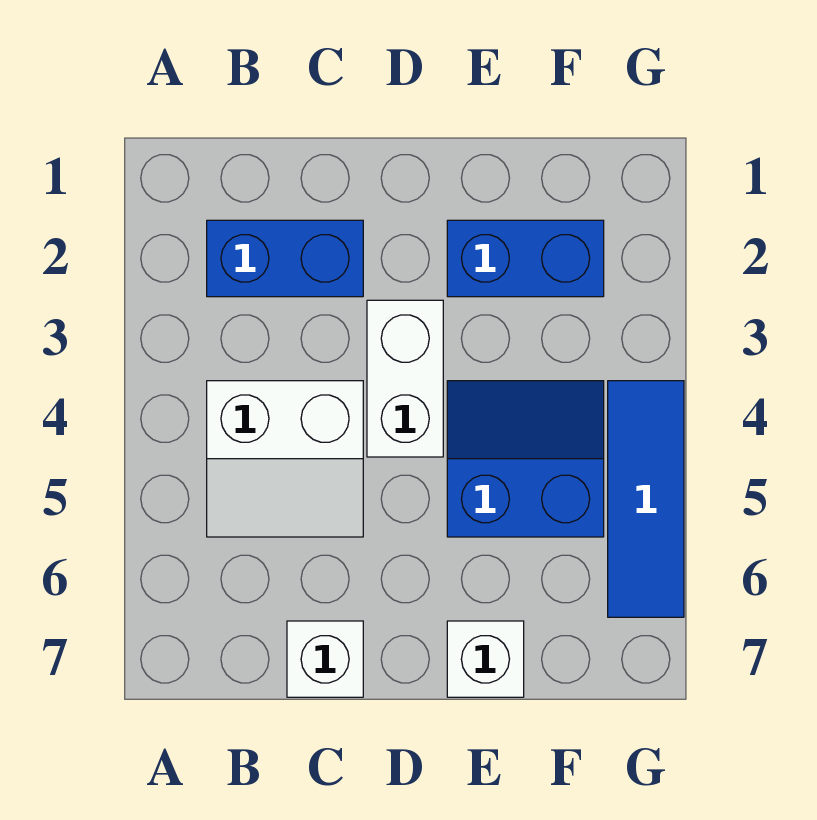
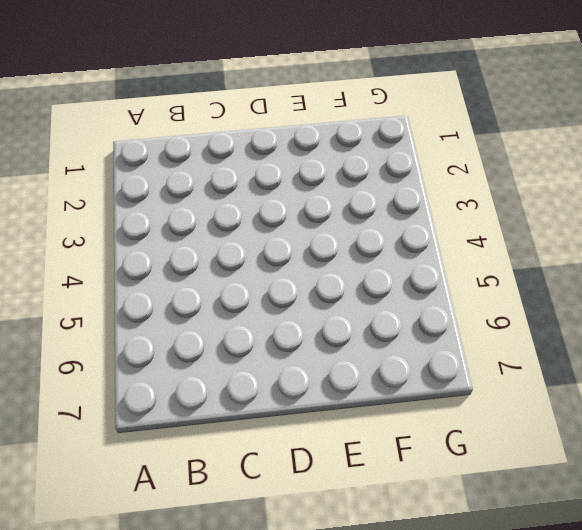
none -> blue brick B2:C2 level 1
none -> white slope B4:C5 level 1 top 4

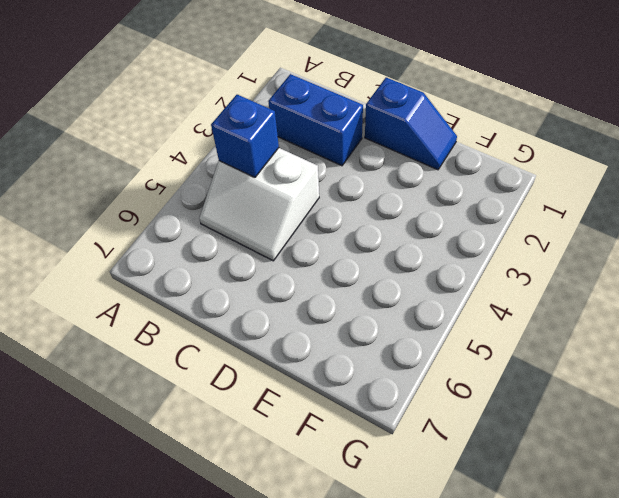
blue brick B4 level 2 -> none
blue slope D1:E1 level 1 top D -> none
none -> white brick C7 level 1
none -> white brick D3:D4 level 1

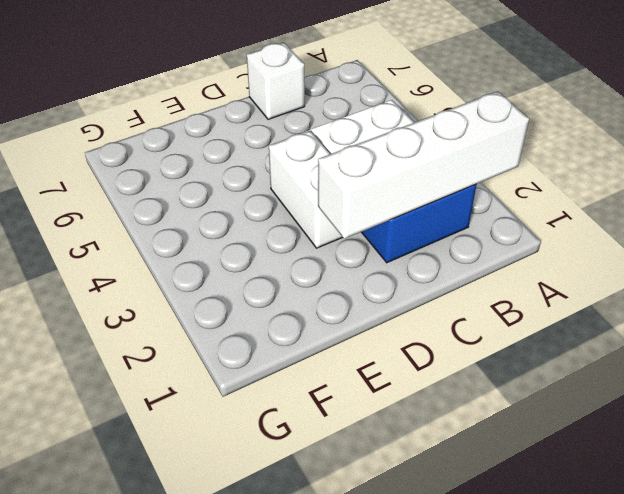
white brick A2:D2 level 2 -> none
none -> blue brick E2:F2 level 1
none -> blue slope E4:F5 level 1 top 5

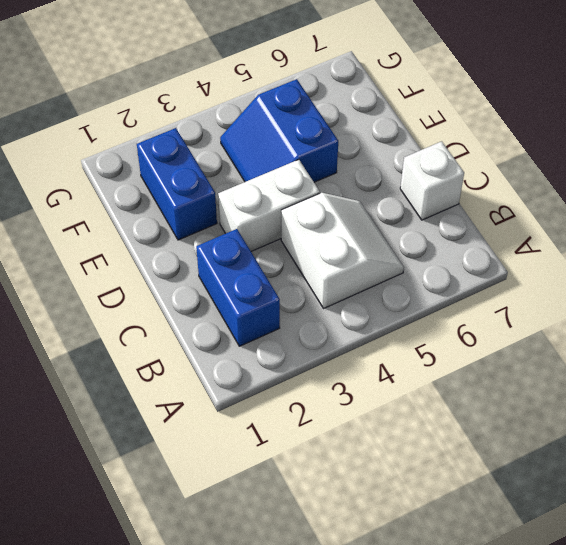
none -> white brick E7 level 1
none -> blue tile G4:G6 level 1

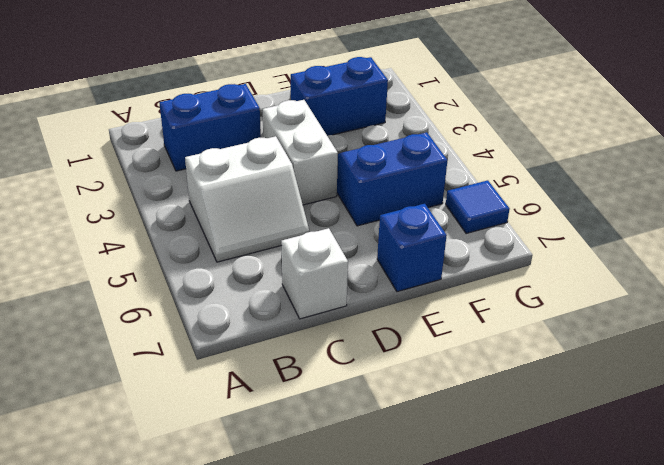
blue brick E7 level 1 -> white brick E7 level 1
blue tile G6 level 1 -> blue tile G4:G6 level 1

